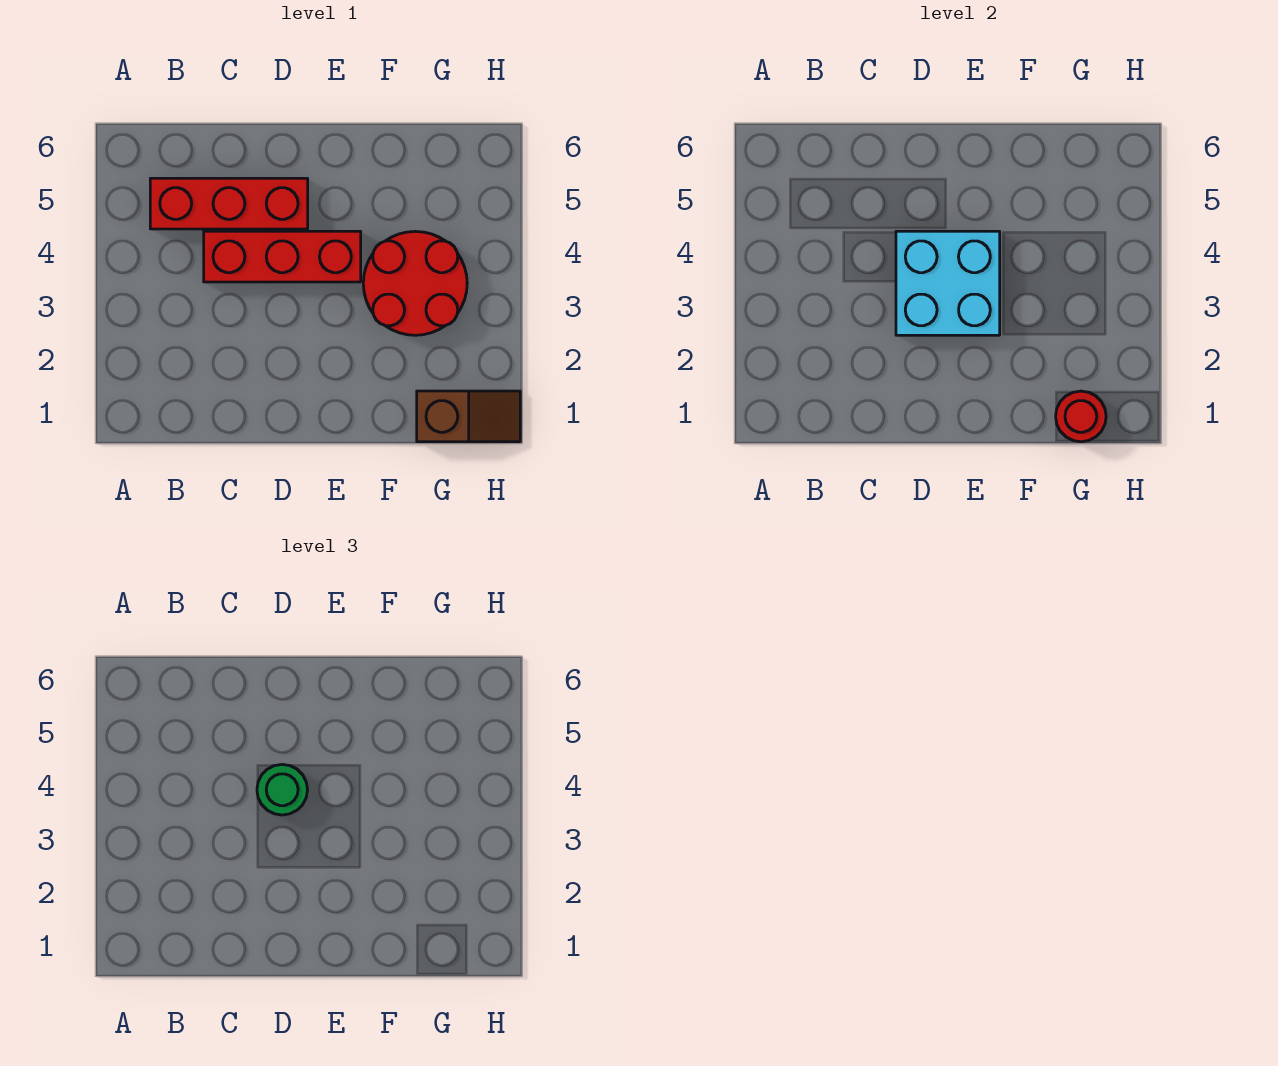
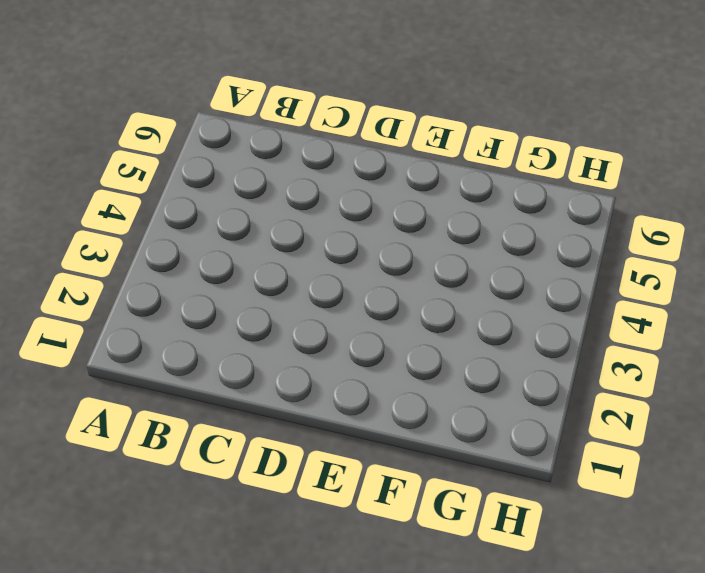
none -> red brick B5:D5 level 1
none -> red brick C4:E4 level 1

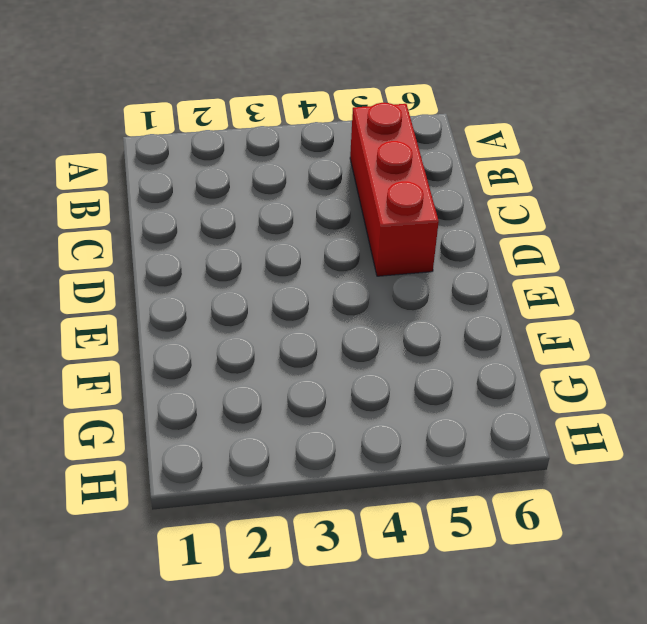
none -> red brick C4:E4 level 1
none -> red round brick F3:G4 level 1

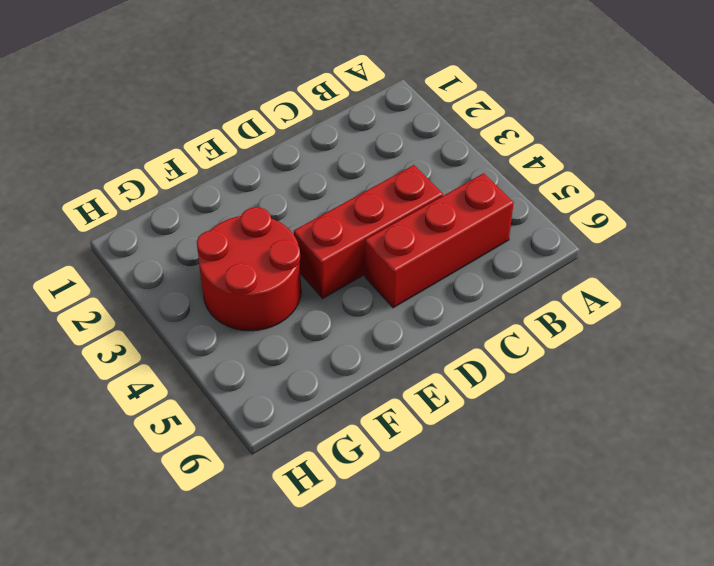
none -> brown slope G1:H1 level 1 top G
none -> cyan brick D3:E4 level 2

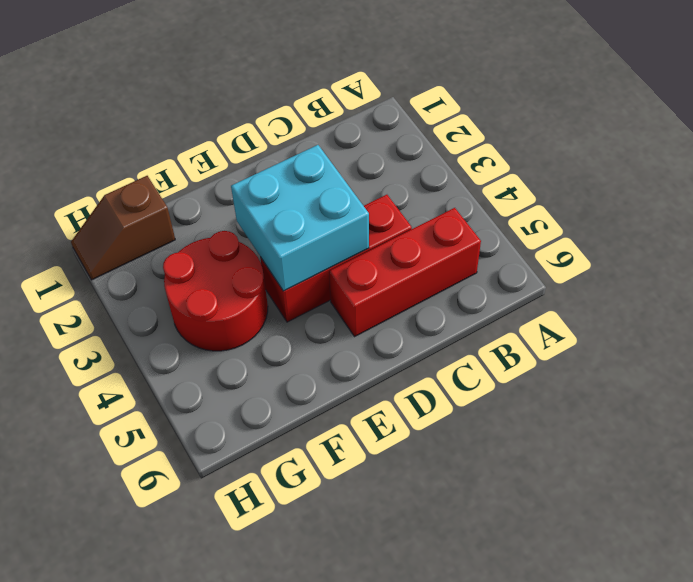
none -> red round brick G1 level 2
none -> green round brick D4 level 3

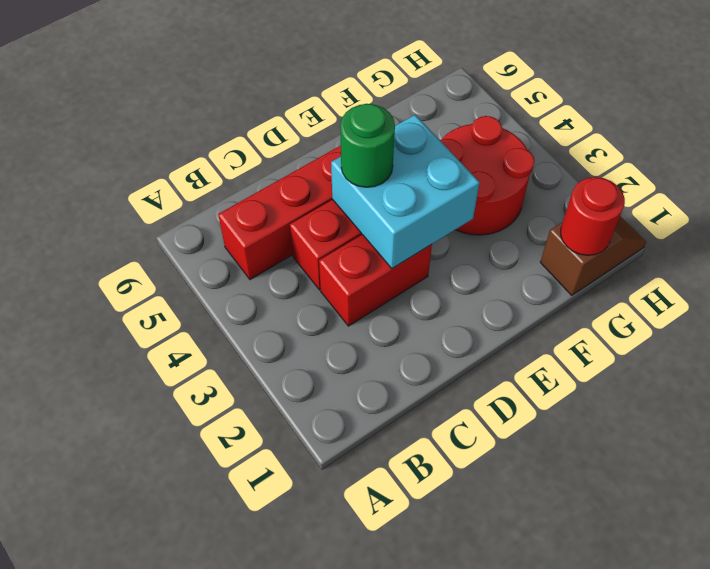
red brick C3:D3 level 1 -> none

